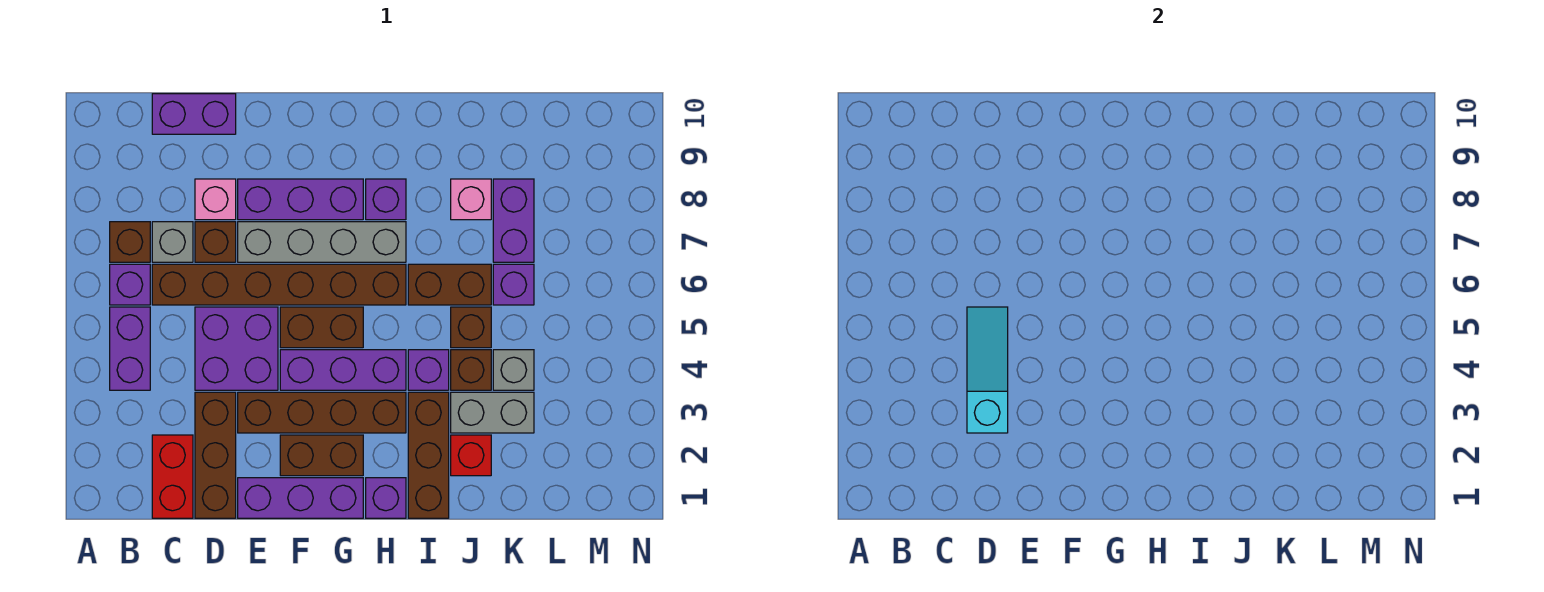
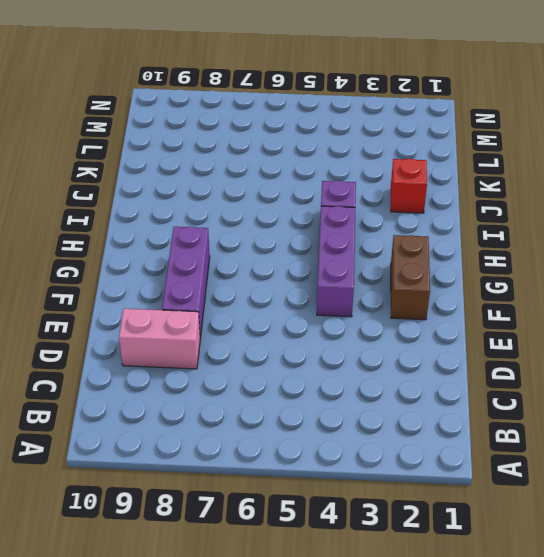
pink brick D8:D9 level 1 -> pink brick D8 level 1
none -> purple brick B4:B5 level 1
none -> purple brick B6 level 1
none -> brown brick B7 level 1
none -> red brick C1:C2 level 1

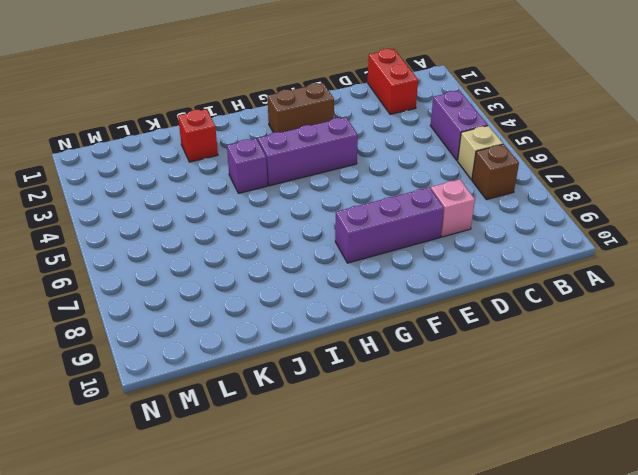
tan brick B6 level 1 -> purple brick B6 level 1
none -> brown brick C6:H6 level 1
none -> grey brick C7 level 1
none -> purple brick C10:D10 level 1
none -> brown brick D1:D3 level 1

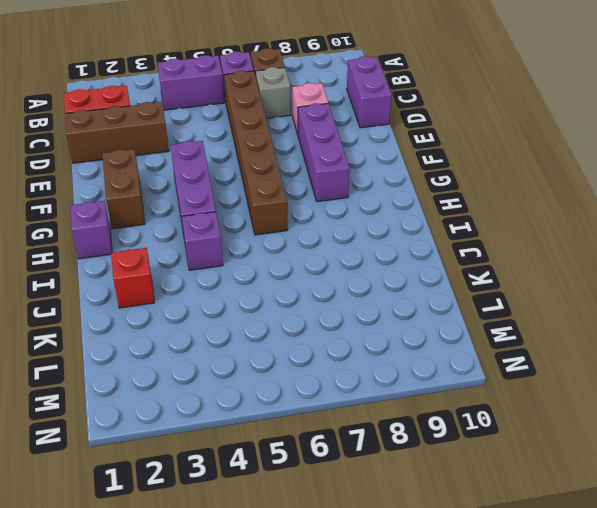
none -> purple brick D4:E5 level 1
none -> brown brick D7 level 1
none -> purple brick E1:G1 level 1
none -> brown brick E3:H3 level 1

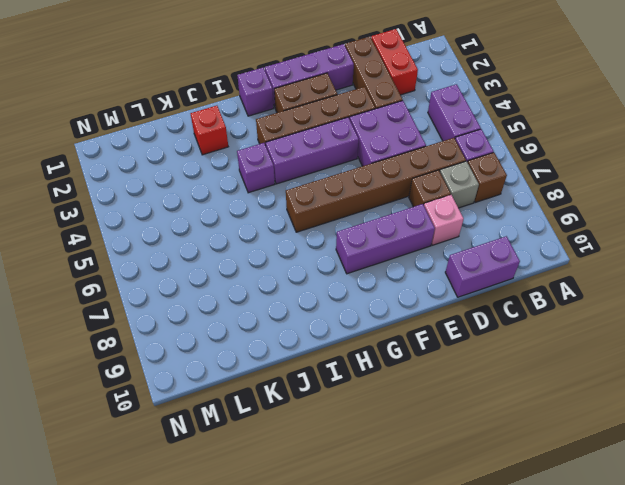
none -> grey brick E7:H7 level 1
none -> brown brick F5:G5 level 1
none -> purple brick H8 level 1
none -> brown brick I1:I3 level 1

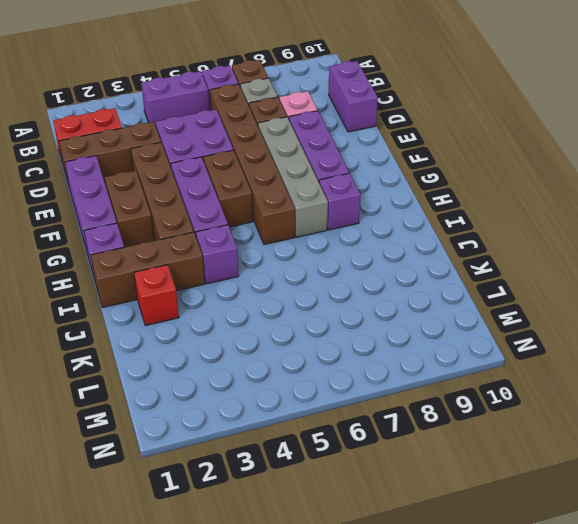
none -> brown brick I6:J6 level 1
none -> grey brick J3:K3 level 1
none -> brown brick J4 level 1
none -> brown brick J5 level 1

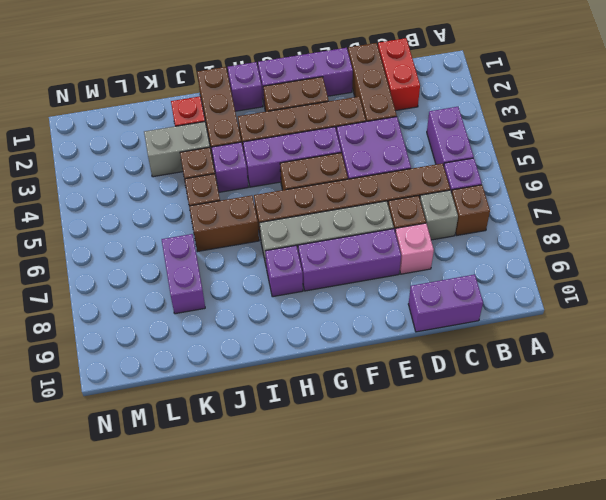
none -> pink brick J8 level 1
none -> grey brick K4 level 1
none -> purple brick K6 level 1
none -> cyan slope D3:D5 level 2 top 3

